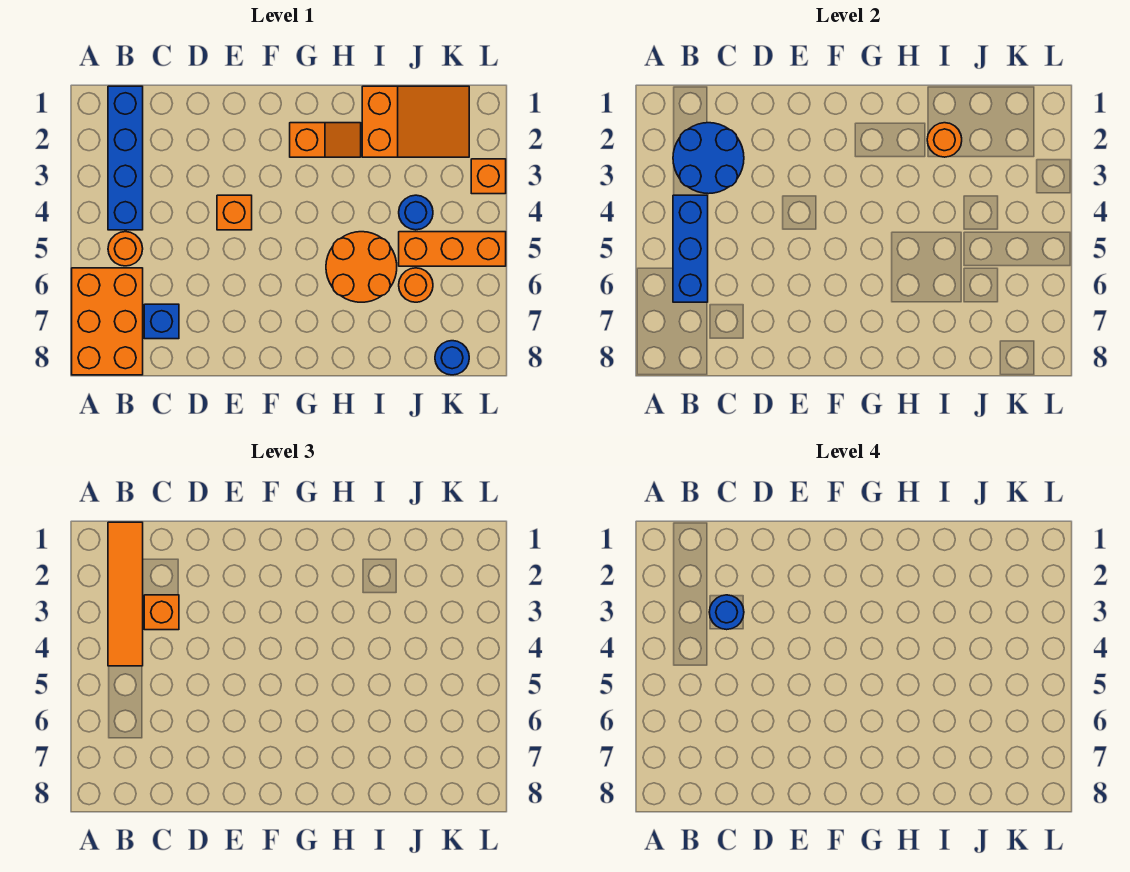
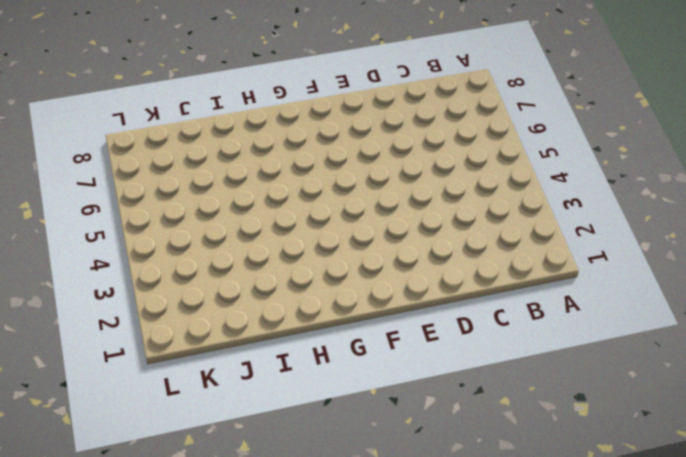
none -> orange brick A6:B8 level 1
none -> blue brick B1:B4 level 1
none -> orange round brick B5 level 1

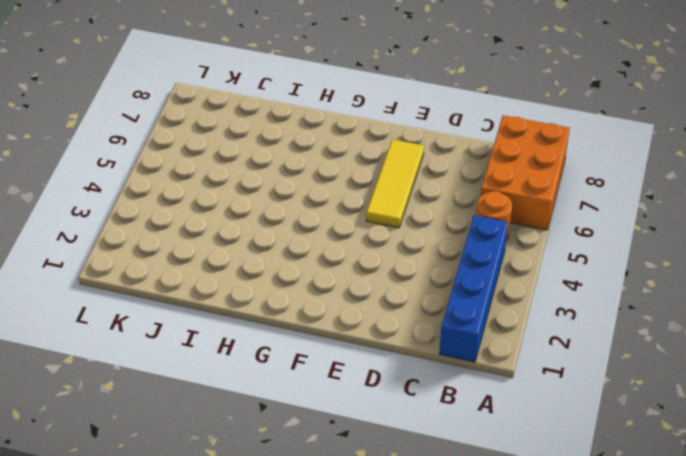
yellow tile E5:E7 level 1 -> none
none -> blue brick C7 level 1
none -> orange brick E4 level 1
none -> orange slope G2:H2 level 1 top G

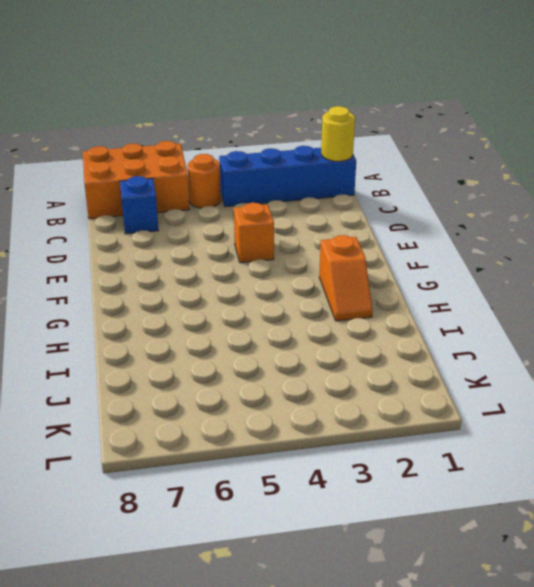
yellow round brick B1 level 2 -> none
none -> orange round brick H5:I6 level 1
none -> orange slope I1:K2 level 1 top I
none -> blue round brick J4 level 1

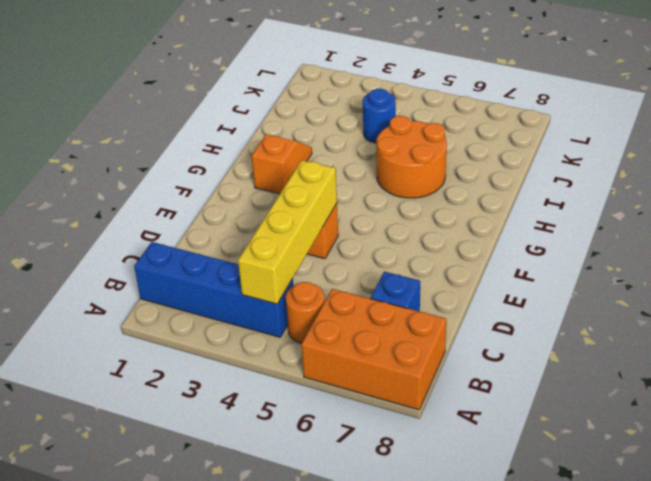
yellow brick B4:E4 level 2 -> blue brick B4:B6 level 2
none -> orange slope I1:K2 level 1 top I
none -> orange brick J5:L5 level 1
none -> orange round brick J6 level 1

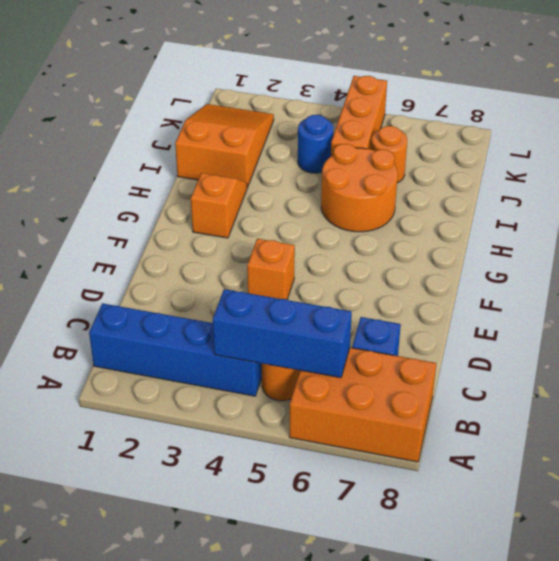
none -> blue round brick K8 level 1
none -> orange brick L3 level 1
none -> blue round brick B2:C3 level 2

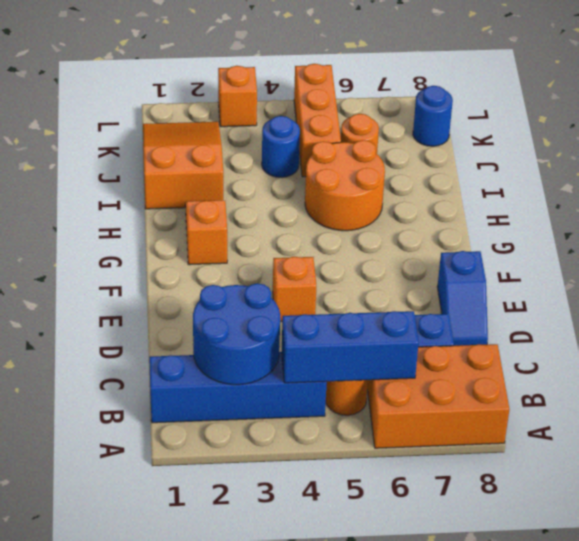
blue slope D8:E8 level 1 top E -> none
none -> orange round brick I2 level 2
none -> orange tile B1:B4 level 3
none -> orange brick C3 level 3

